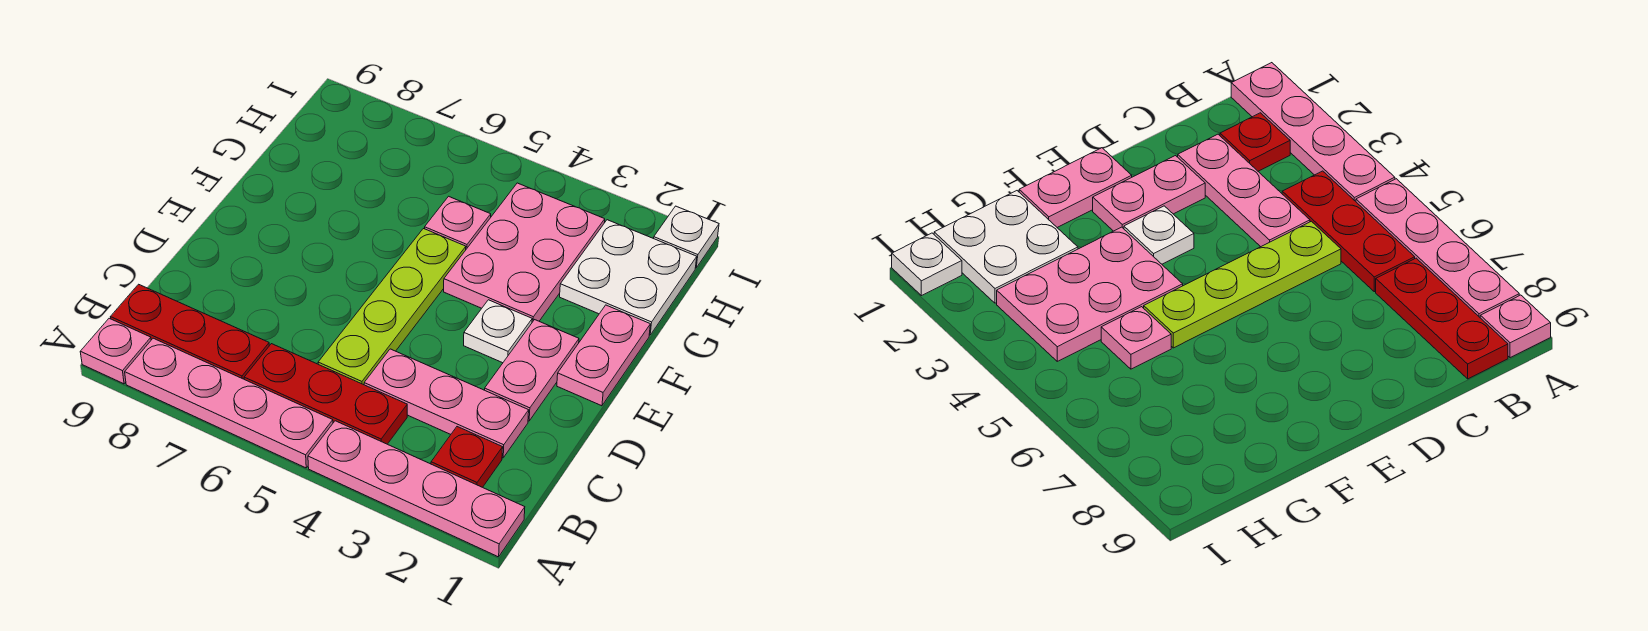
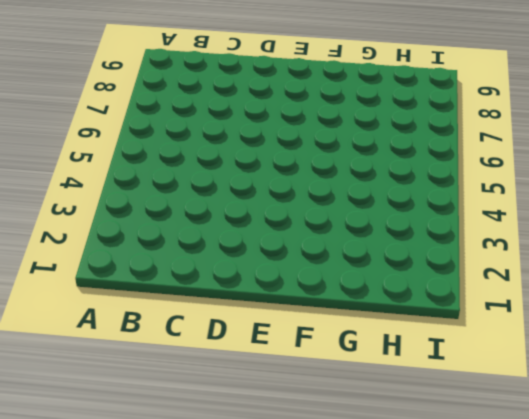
none -> pink plate A1:A4 level 1
none -> pink plate A5:A8 level 1
none -> pink plate A9 level 1

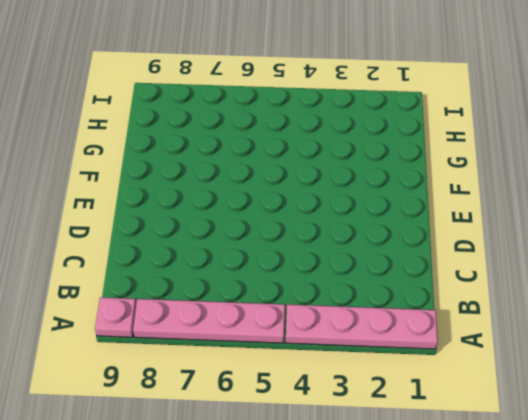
none -> red plate B2 level 1
none -> red plate B4:B6 level 1
none -> red plate B7:B9 level 1

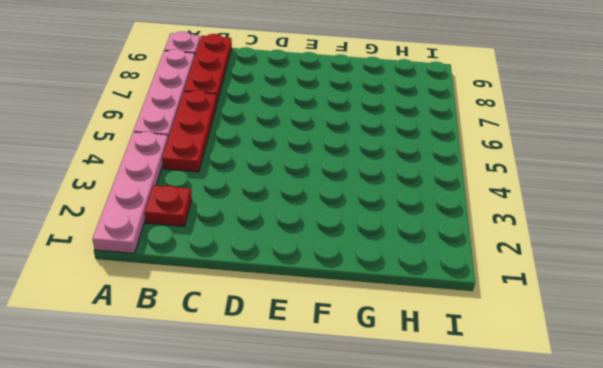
none -> pink plate C2:C4 level 1
none -> lime plate C5:F5 level 1
none -> pink plate D2:E2 level 1

